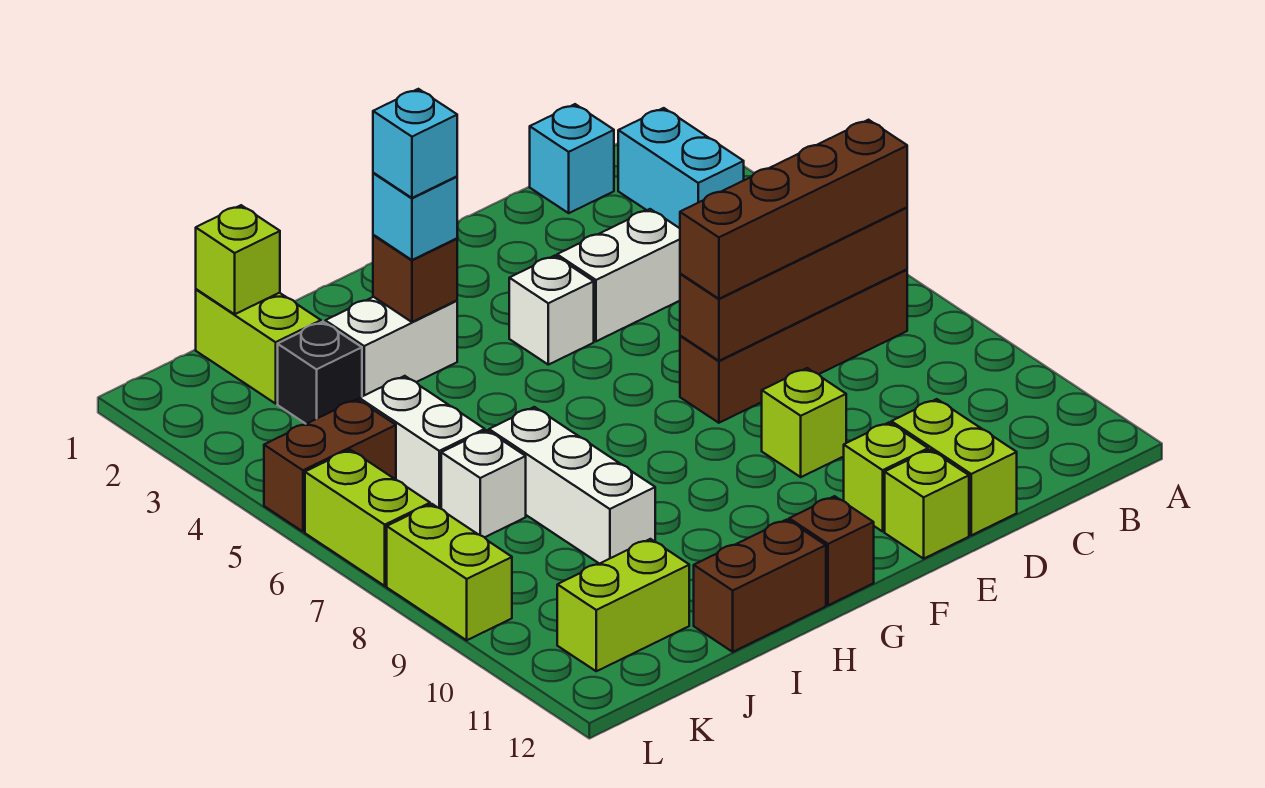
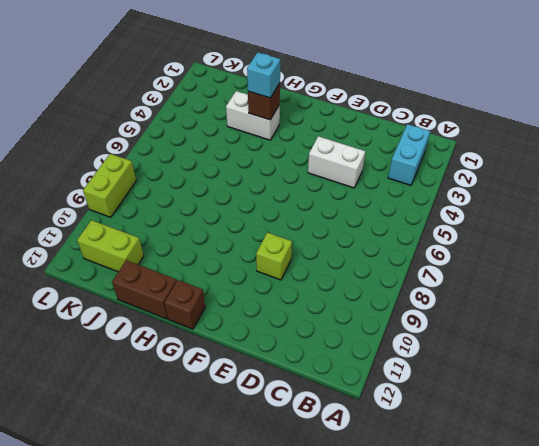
none -> brown brick B7:E7 level 1
none -> cyan brick C1 level 1
none -> lime brick D11:D12 level 1

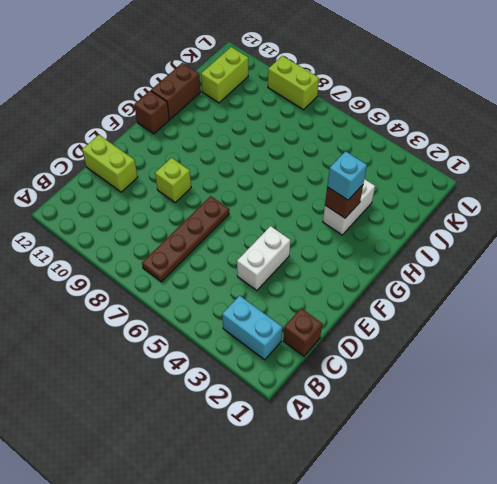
brown plate B7:E7 level 1 -> brown brick B7:E7 level 1
brown brick C1 level 1 -> cyan brick C1 level 1
none -> lime brick E11 level 1
none -> lime brick E12 level 1
none -> white brick F4 level 1

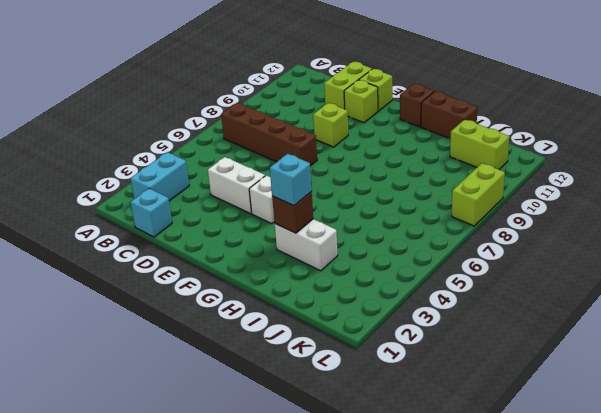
none -> white brick I7:I9 level 1
none -> lime brick J1:J2 level 1
none -> black brick J3 level 1

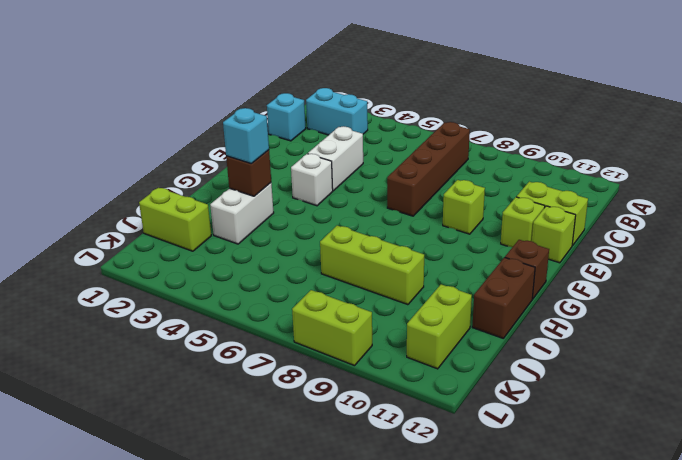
lime brick I7:I9 level 1 -> white brick I7:I9 level 1
none -> black brick J3 level 1
none -> white brick J5:J6 level 1
none -> white brick J7 level 1

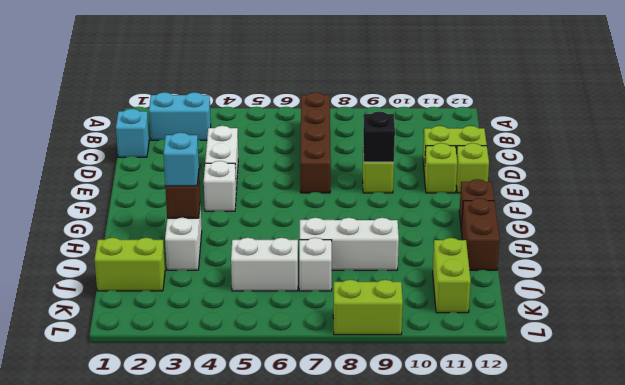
black brick E9 level 2 -> black brick J3 level 1
none -> brown brick K5:L5 level 1
none -> lime brick L6:L7 level 1
none -> brown brick B7:E7 level 2

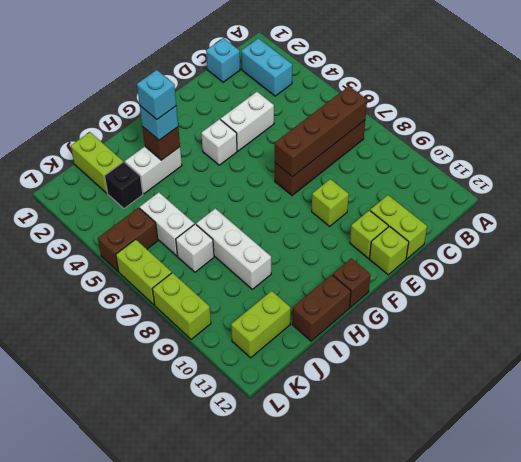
none -> lime brick J1 level 2
none -> brown brick B7:E7 level 3

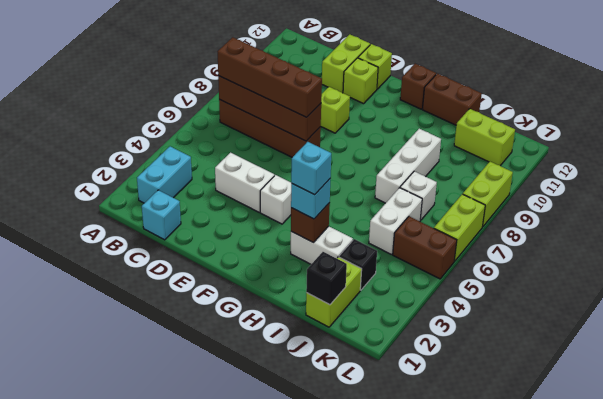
black brick J1 level 2 -> lime brick J1 level 2

